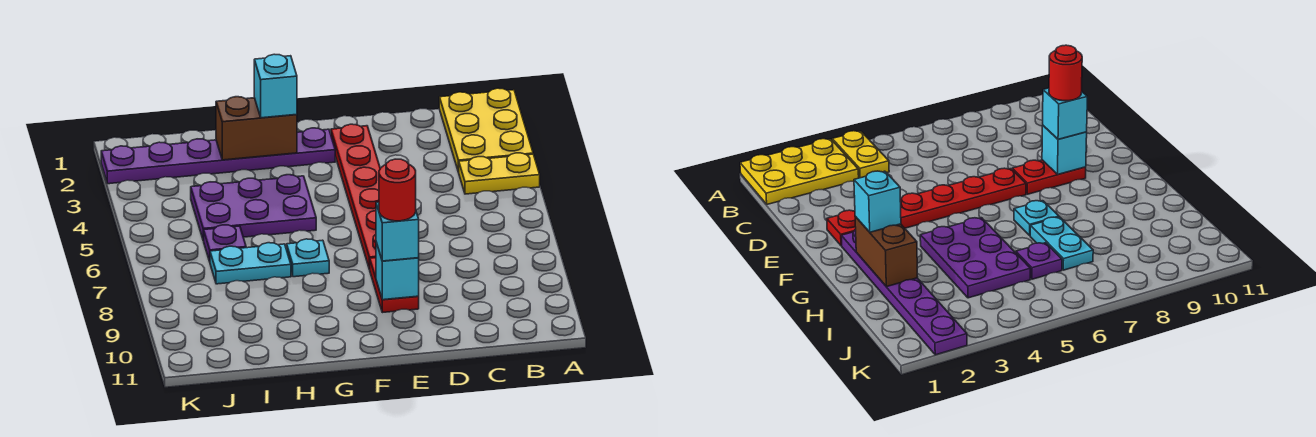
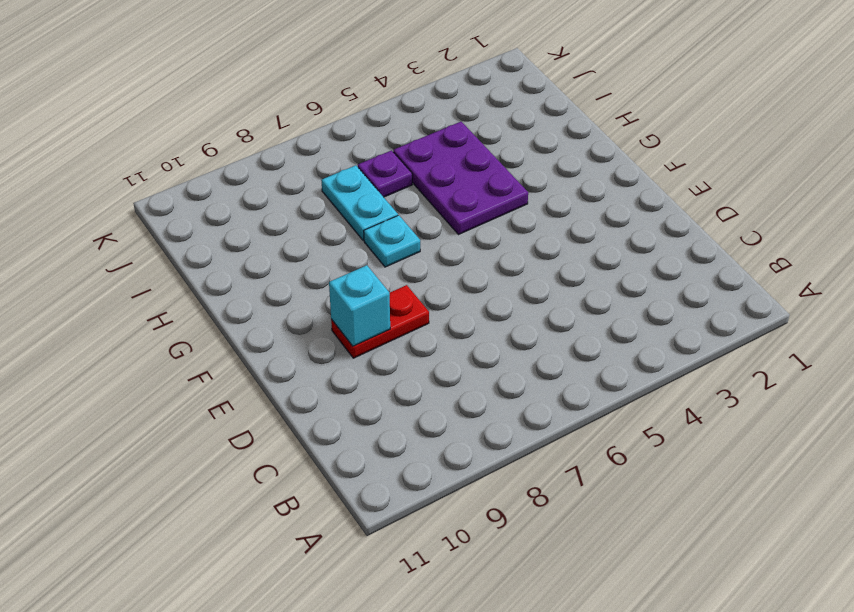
none -> yellow plate A1:B3 level 1
none -> yellow plate A4:B4 level 1
none -> red plate E2:E7 level 1

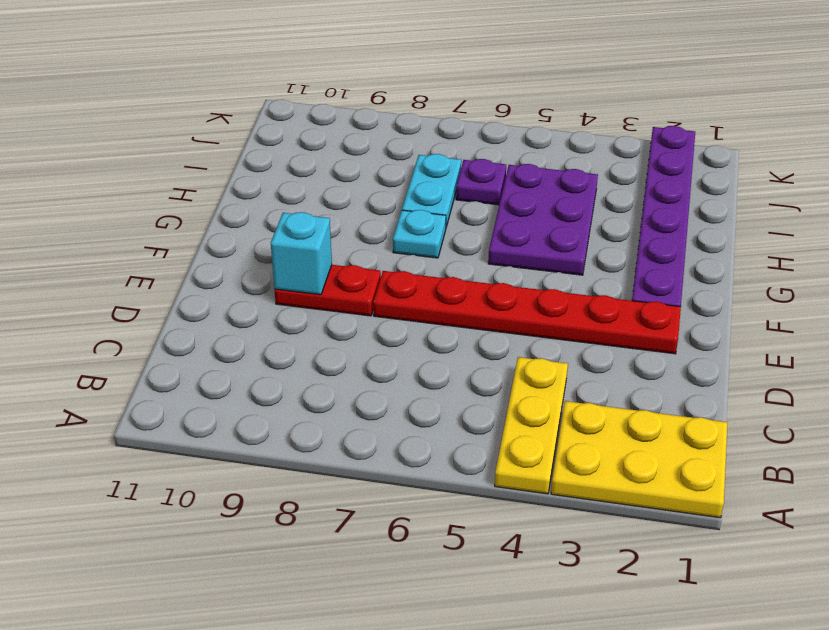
yellow plate A4:C4 level 1 -> yellow plate A4:B4 level 1
none -> brown brick G2:H2 level 2
none -> cyan brick E9 level 3
none -> cyan brick G2 level 3

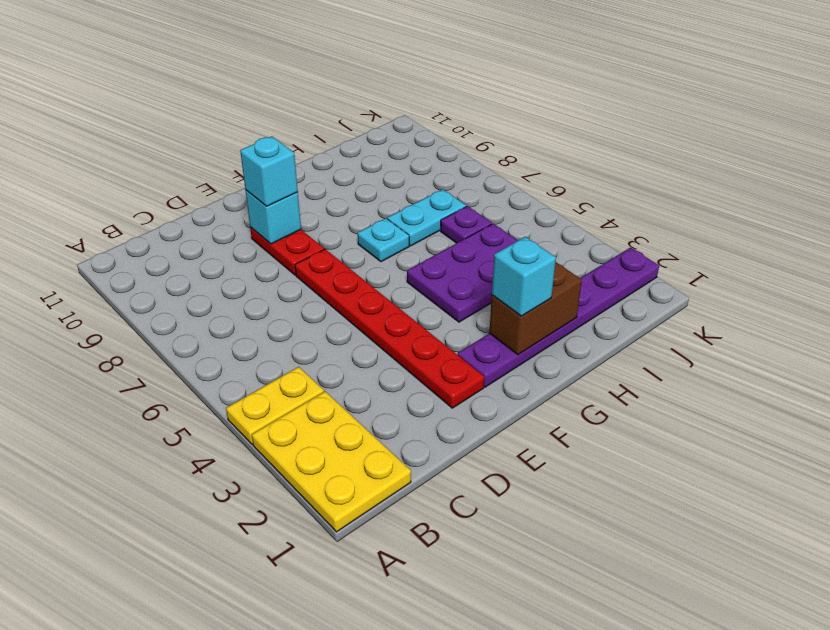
none -> red round brick E9 level 4

